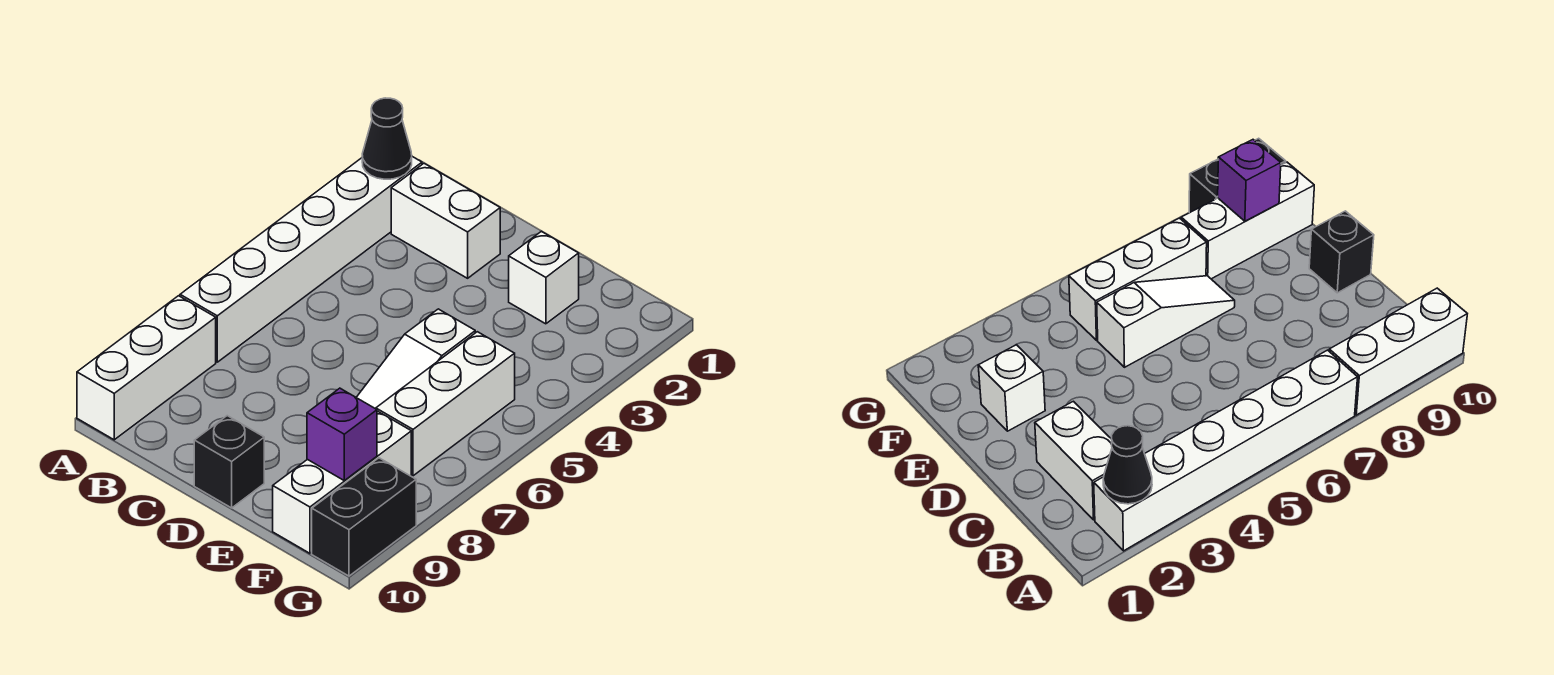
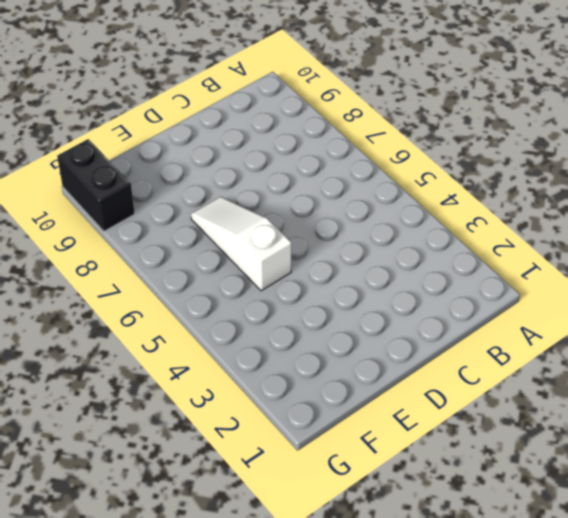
none -> white brick A2:A7 level 1
none -> white brick A8:A10 level 1

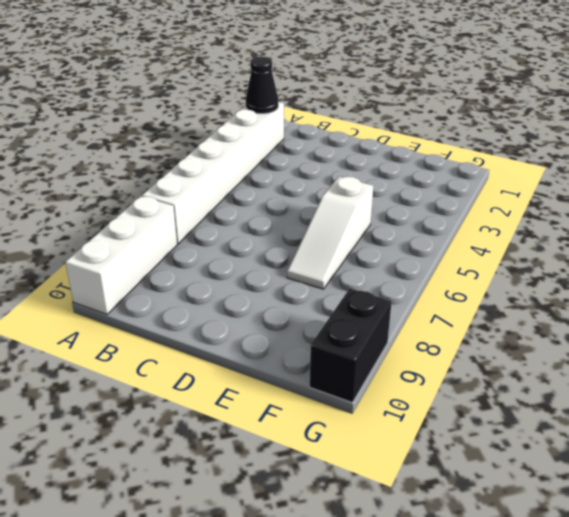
none -> white brick B2:C2 level 1
none -> black brick D10 level 1

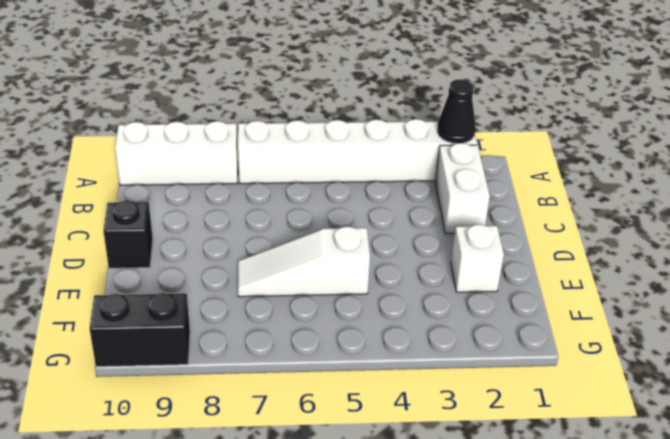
none -> white brick F5:F7 level 1
none -> white brick F8:F10 level 1

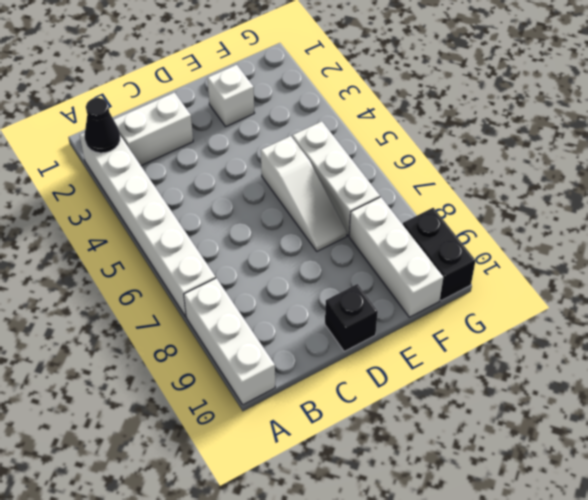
none -> purple brick F9 level 2

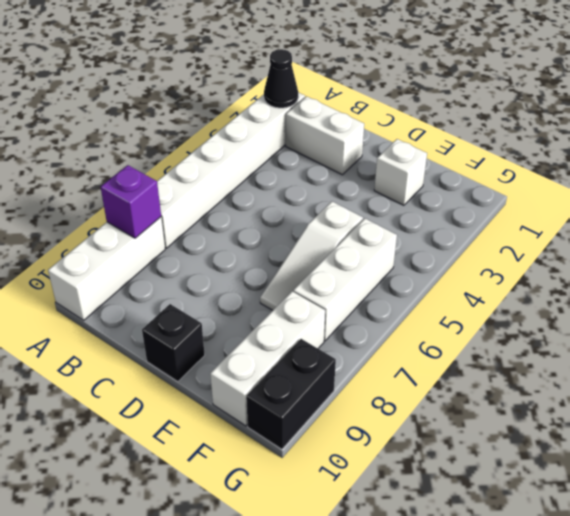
purple brick A8 level 2 -> purple brick F9 level 2

